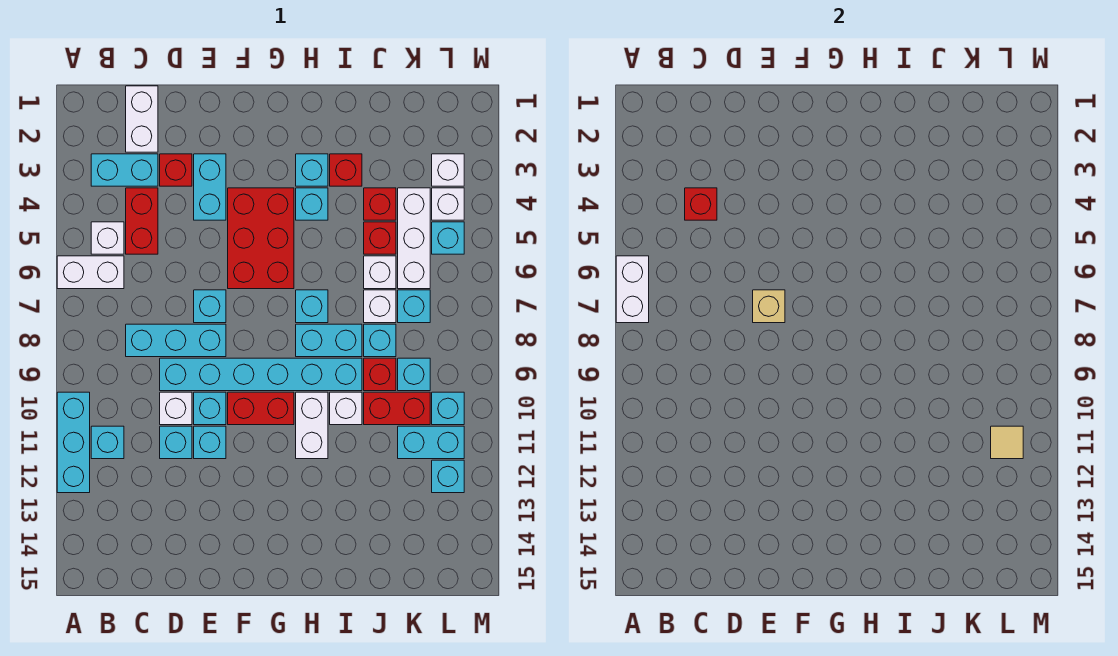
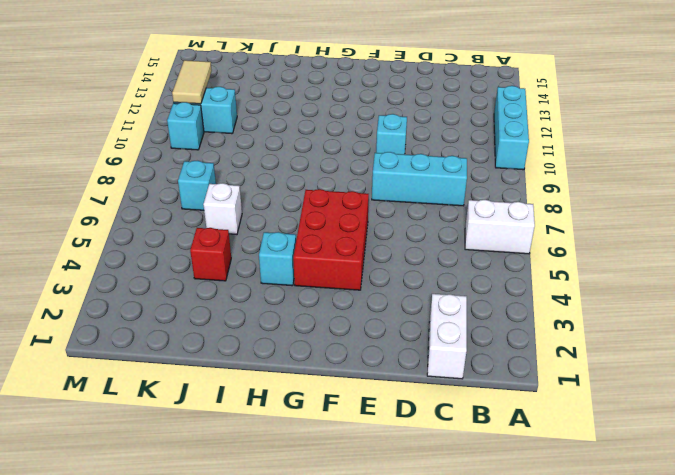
tan tile L11:L12 level 2 -> tan tile L11 level 2
none -> cyan brick B3:C3 level 1
none -> white brick B5 level 1
none -> cyan brick B11 level 1
none -> red brick C4:C5 level 1

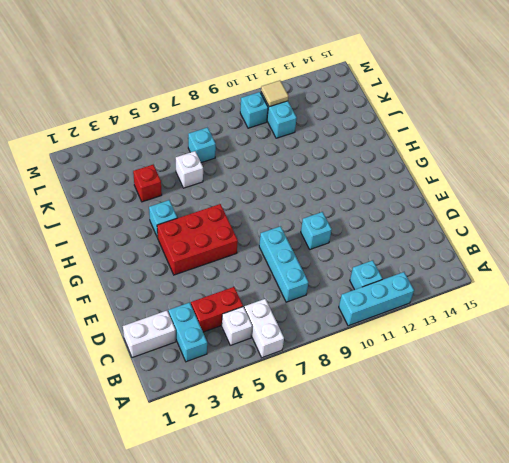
none -> red brick D3 level 1
none -> cyan brick D9:I9 level 1
none -> white brick D10 level 1
none -> cyan brick D11 level 1

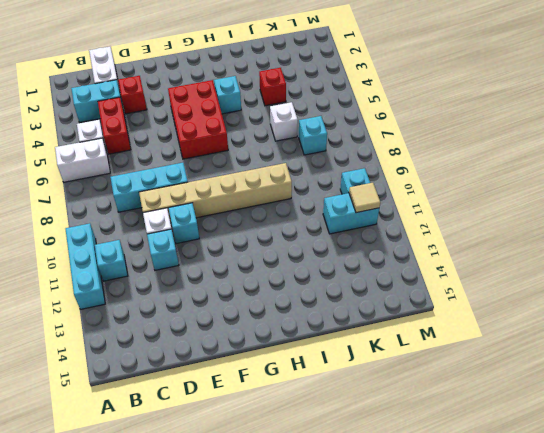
tan brick D9:I9 level 1 -> cyan brick D9:I9 level 1
none -> cyan brick E3:E4 level 1
none -> cyan brick E7 level 1
none -> cyan brick E11 level 1
none -> red brick F10:G10 level 1

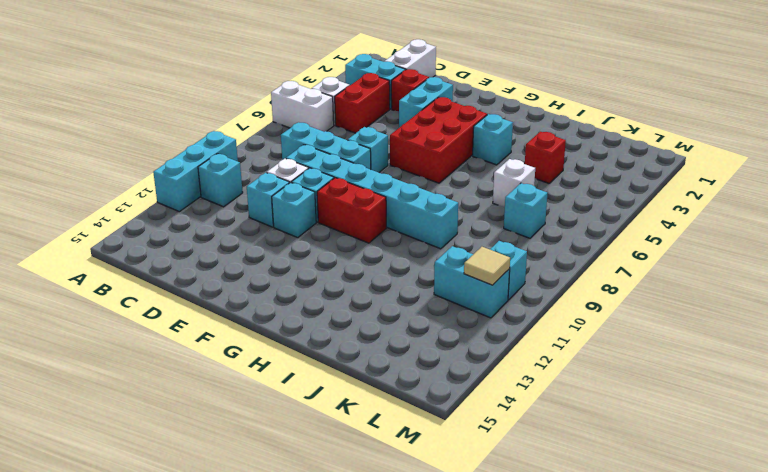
none -> cyan brick H3 level 1
none -> cyan brick H7 level 1
none -> cyan brick H8:I8 level 1
none -> white brick H10:H11 level 1

